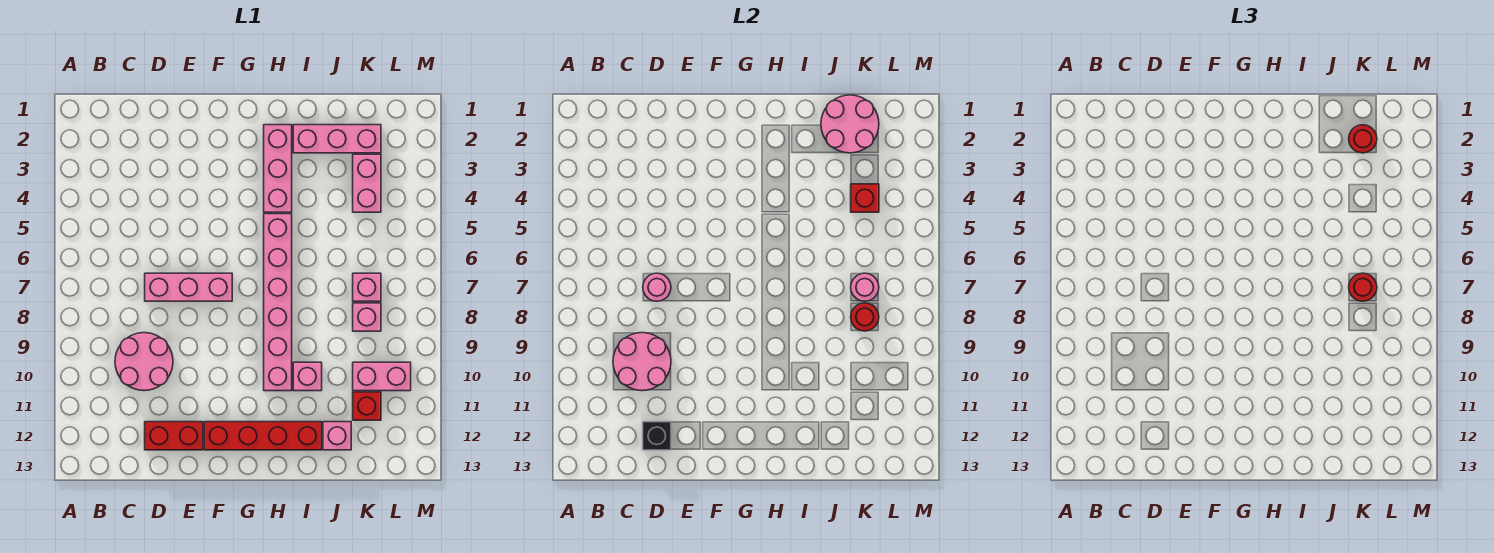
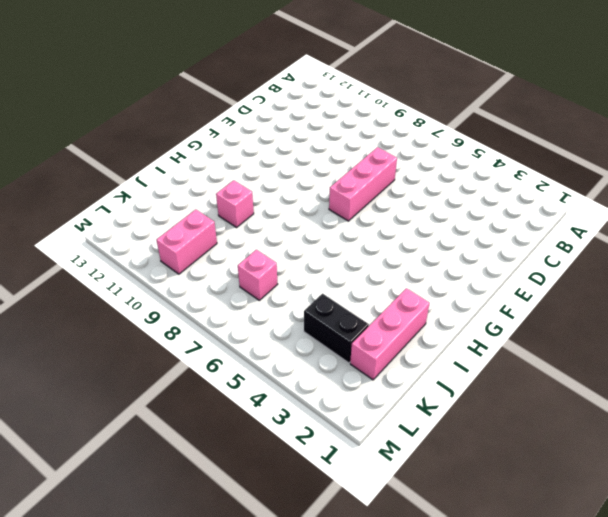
black brick K3:K4 level 1 -> pink brick K3:K4 level 1
none -> pink round brick C9:D10 level 1
none -> red brick D12:E12 level 1
none -> red brick F12:I12 level 1

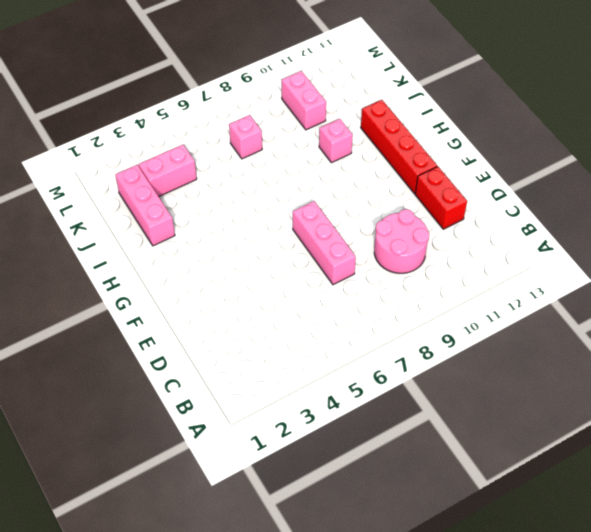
none -> pink brick H2:H4 level 1
none -> pink brick H5:H10 level 1
none -> pink brick J12 level 1

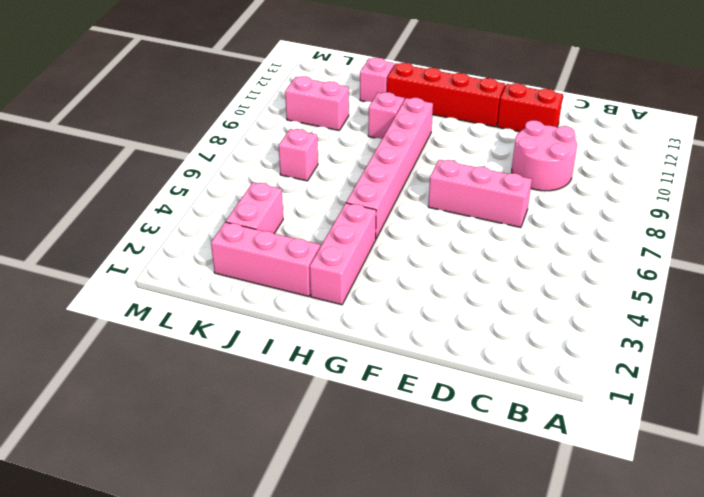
none -> pink brick K8 level 1
none -> red brick K11 level 1
none -> pink round brick C9:D10 level 2

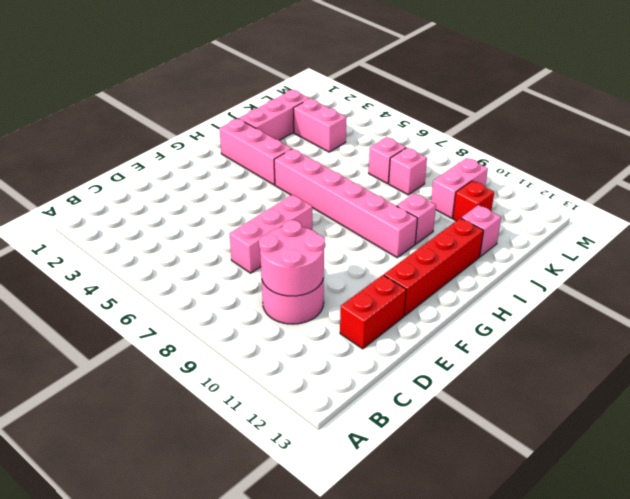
none -> pink round brick D7 level 2
none -> black brick D12 level 2
none -> pink round brick J1:K2 level 2

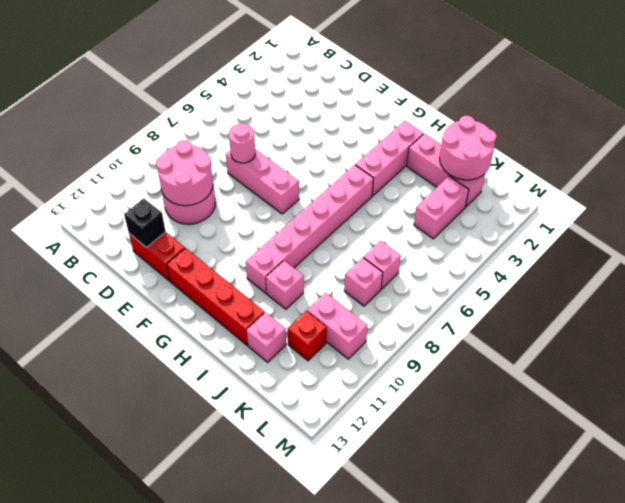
none -> red brick K4 level 2
none -> pink round brick K7 level 2
none -> red round brick K8 level 2

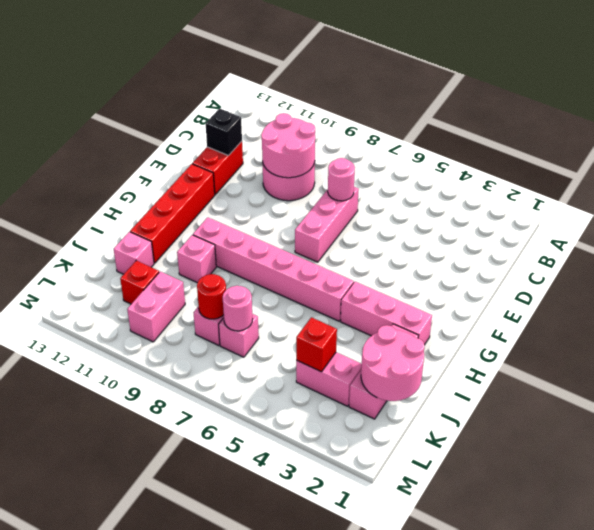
none -> red round brick K2 level 3
none -> red round brick K7 level 3

